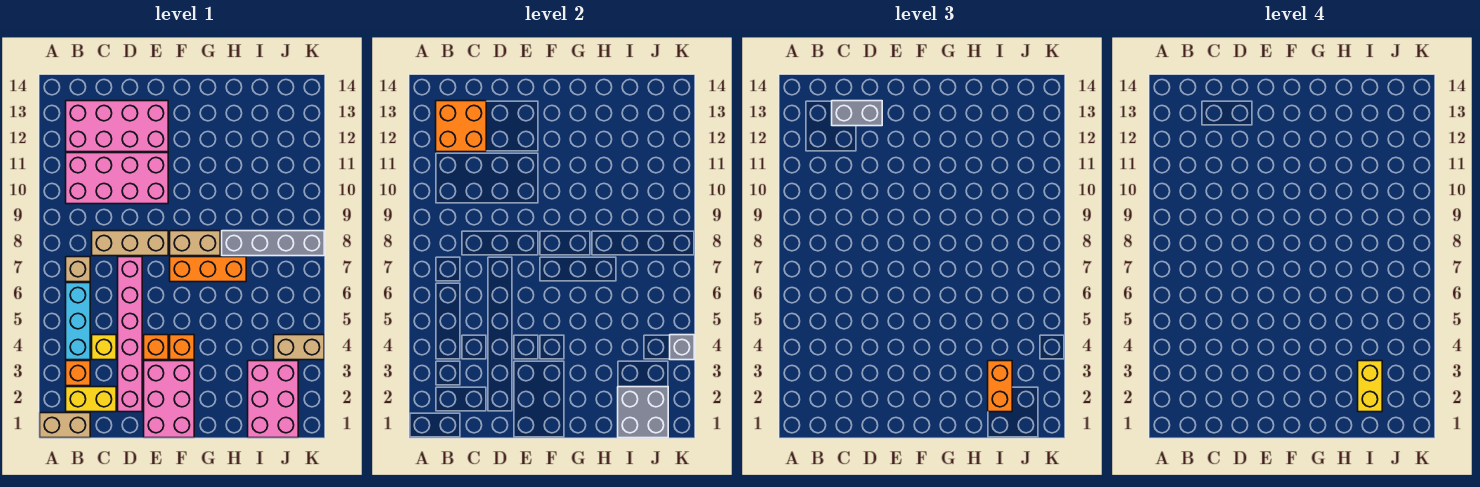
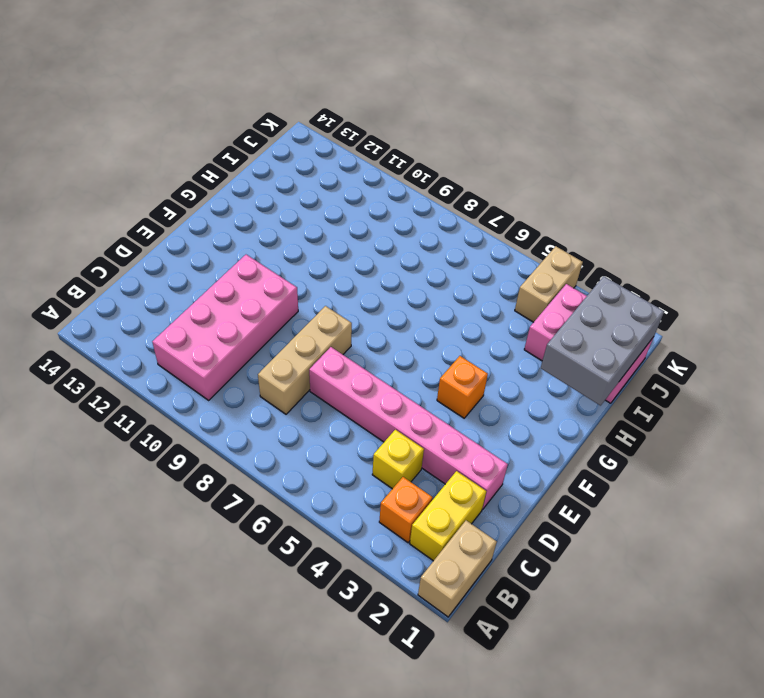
grey brick H1:J2 level 2 -> grey brick I1:J2 level 2
none -> cyan brick B4:B6 level 1
none -> tan brick B7 level 1
none -> pink brick B12:E13 level 1

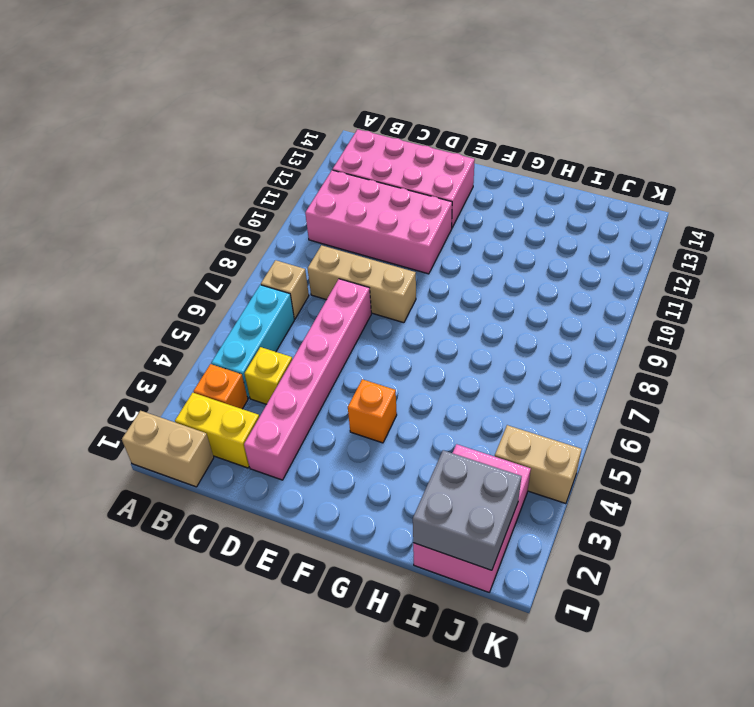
none -> pink brick E1:F3 level 1
none -> orange brick E4 level 1
none -> orange brick F7:H7 level 1

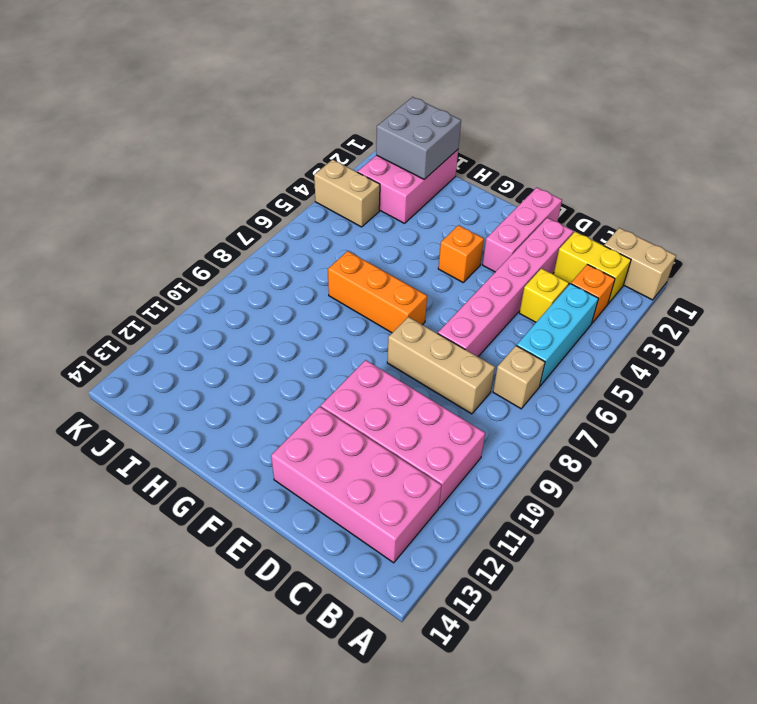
pink brick E1:E3 level 1 -> pink brick E1:F3 level 1
none -> orange brick E4 level 1
none -> tan brick F8:G8 level 1
none -> grey brick H8:K8 level 1

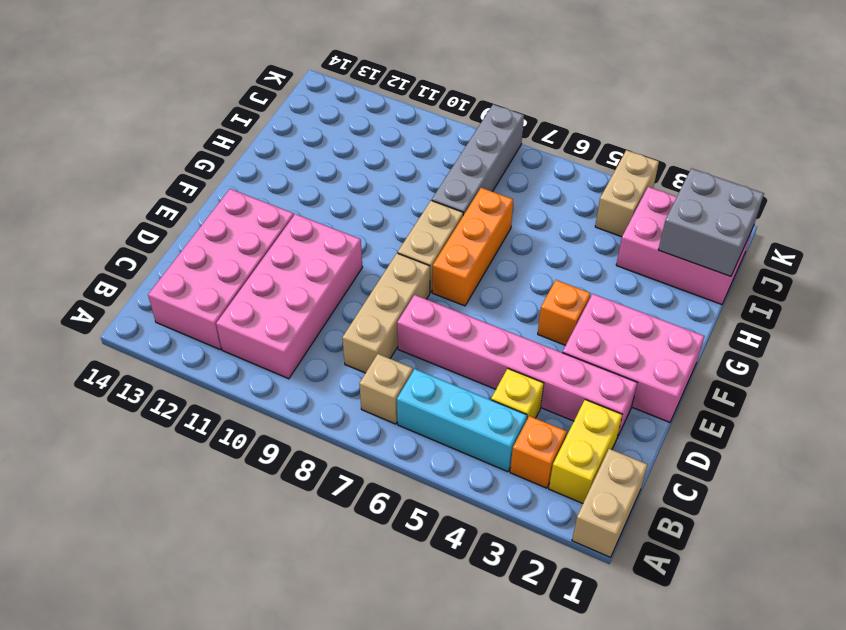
none -> orange brick E4 level 1
none -> orange brick B12:C13 level 2
none -> grey brick K4 level 2

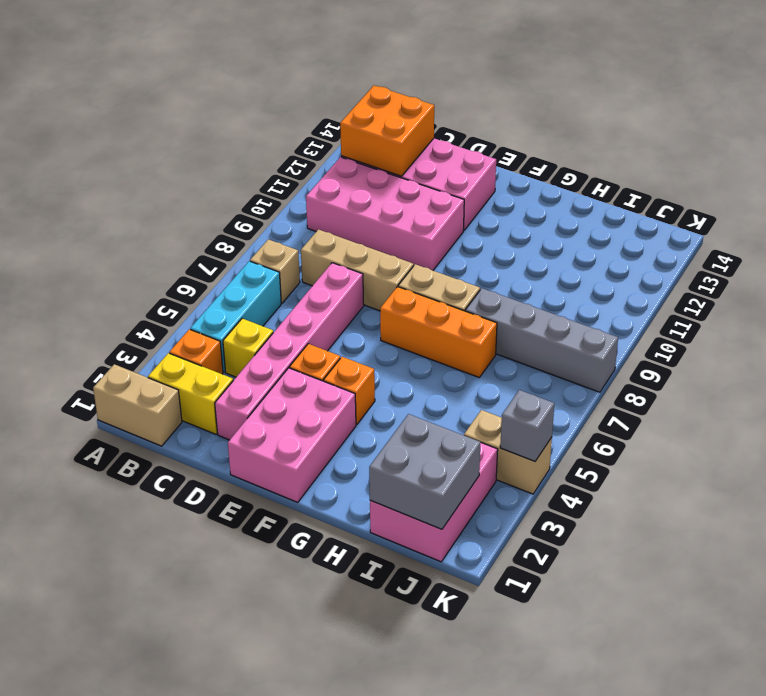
none -> grey brick C13:D13 level 3
none -> orange brick I2:I3 level 3
none -> yellow brick I2:I3 level 4

